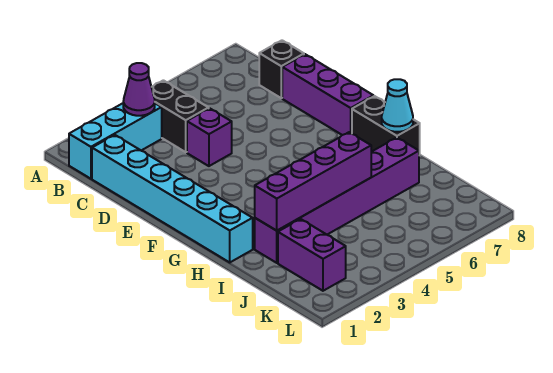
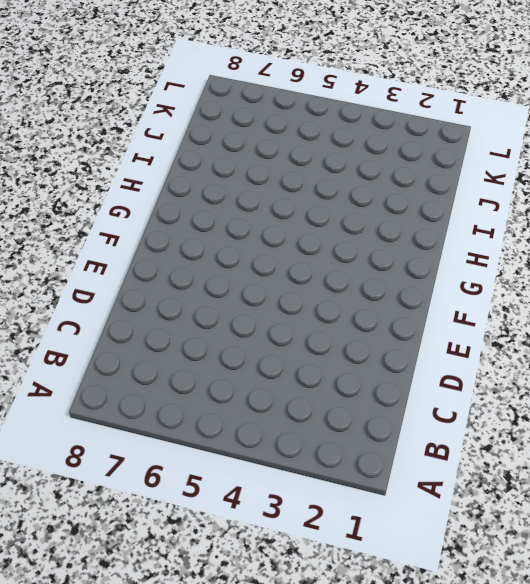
none -> cyan brick B1:B3 level 1
none -> black brick B4:C4 level 1
none -> cyan brick C1:H1 level 1

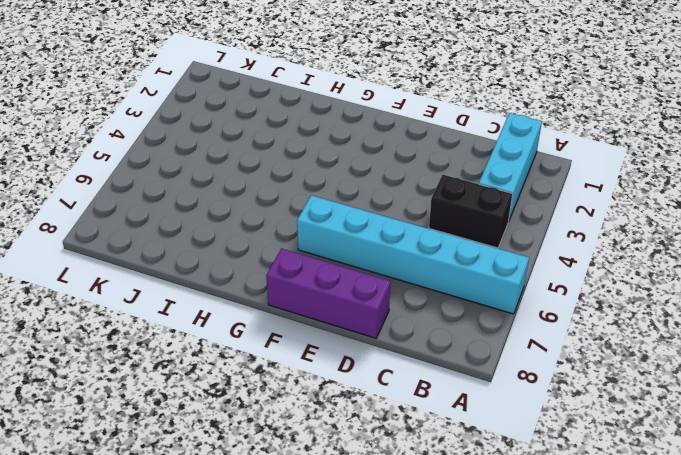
cyan brick A6:F6 level 1 -> cyan brick C1:H1 level 1
none -> black brick C8 level 1
none -> purple brick D4 level 1
none -> black brick G8:H8 level 1

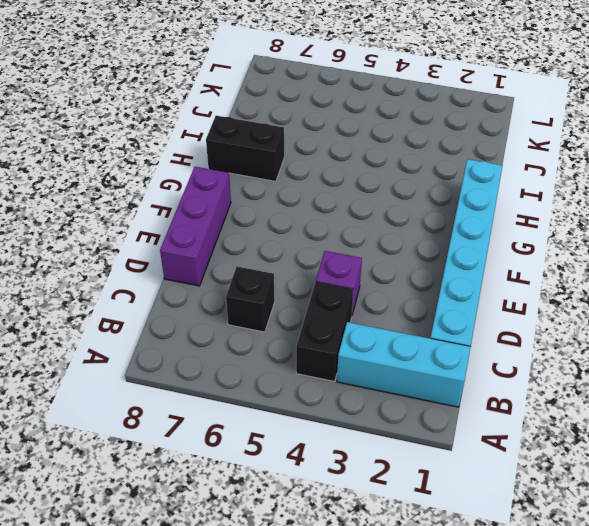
black brick C6 level 1 -> black brick C8 level 1
black brick H7:H8 level 1 -> black brick G8:H8 level 1
none -> purple brick I2:I7 level 1
none -> purple brick J2:K2 level 1
none -> purple cone B3 level 2

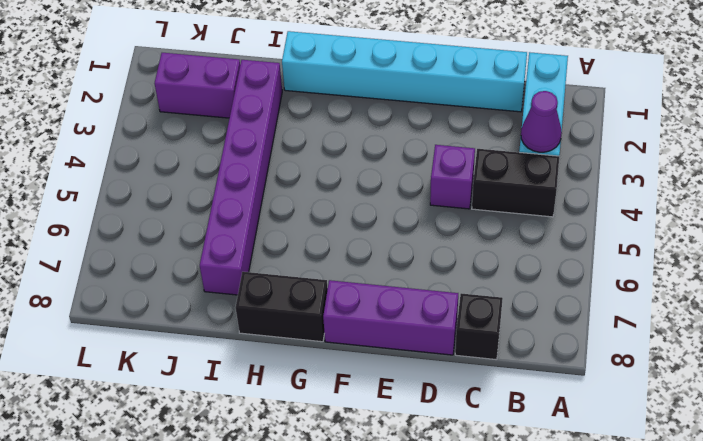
none -> cyan cone H8 level 2
none -> purple brick I2:I5 level 2

